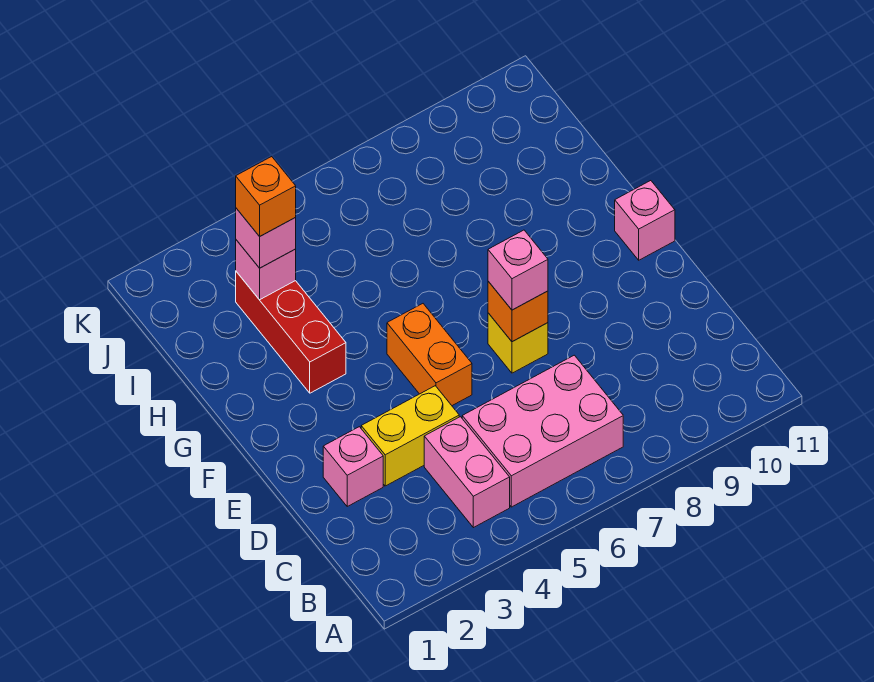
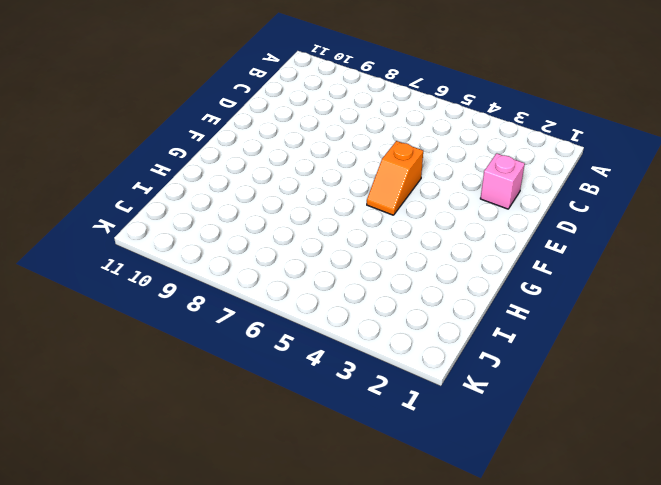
orange slope E5:F5 level 1 top E -> orange brick E5:F5 level 1
none -> pink brick B4:C4 level 1
none -> pink brick B5:C7 level 1
none -> yellow brick D3:D4 level 1

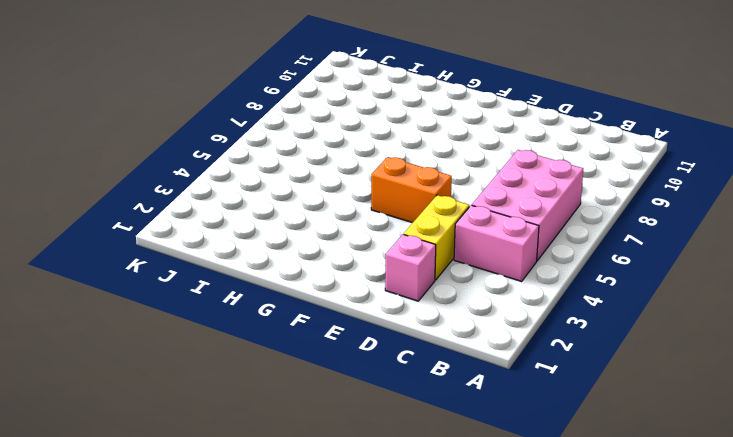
none -> yellow brick E7 level 1
none -> pink brick F11 level 1
none -> red brick G3:I3 level 1

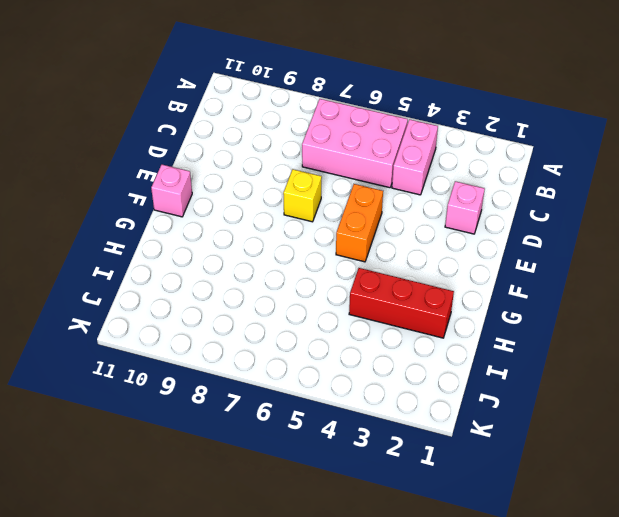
red brick H2:H4 level 1 -> red brick G3:I3 level 1
none -> yellow brick D3:D4 level 1
none -> orange brick E7 level 2
none -> pink brick I3 level 2

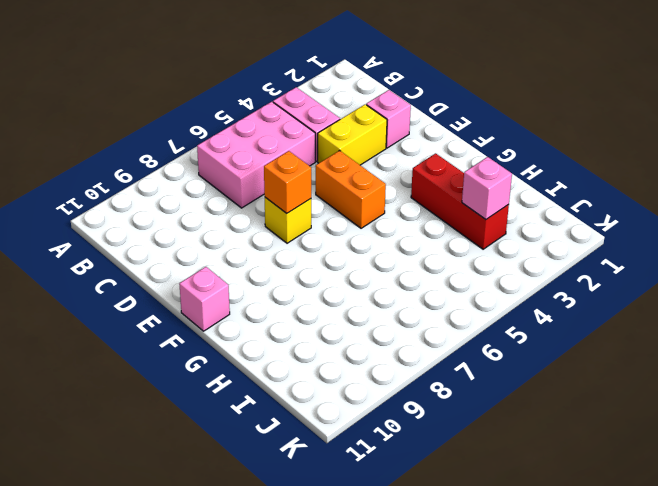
none -> pink brick E7 level 3
none -> pink brick I3 level 3
none -> orange brick I3 level 4

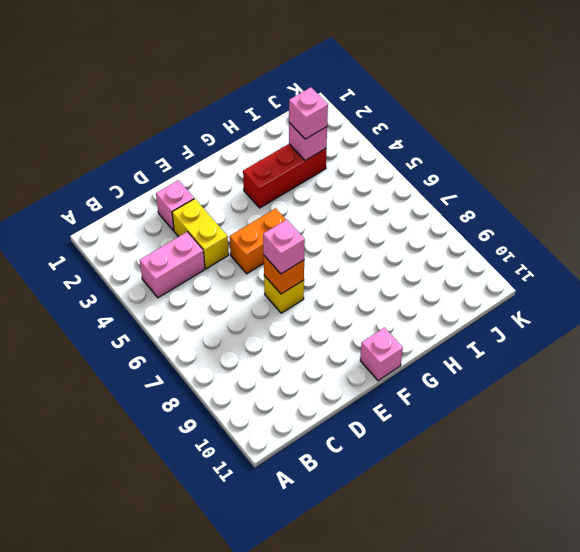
none -> pink brick B5:C7 level 1
none -> orange brick I3 level 4

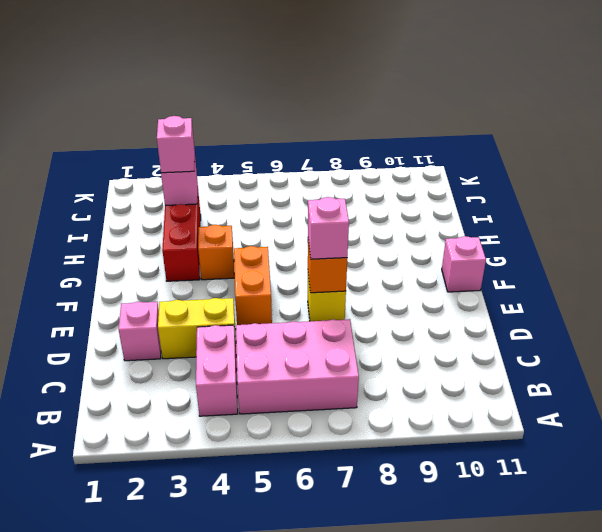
orange brick G4 level 1 -> orange brick I3 level 4

